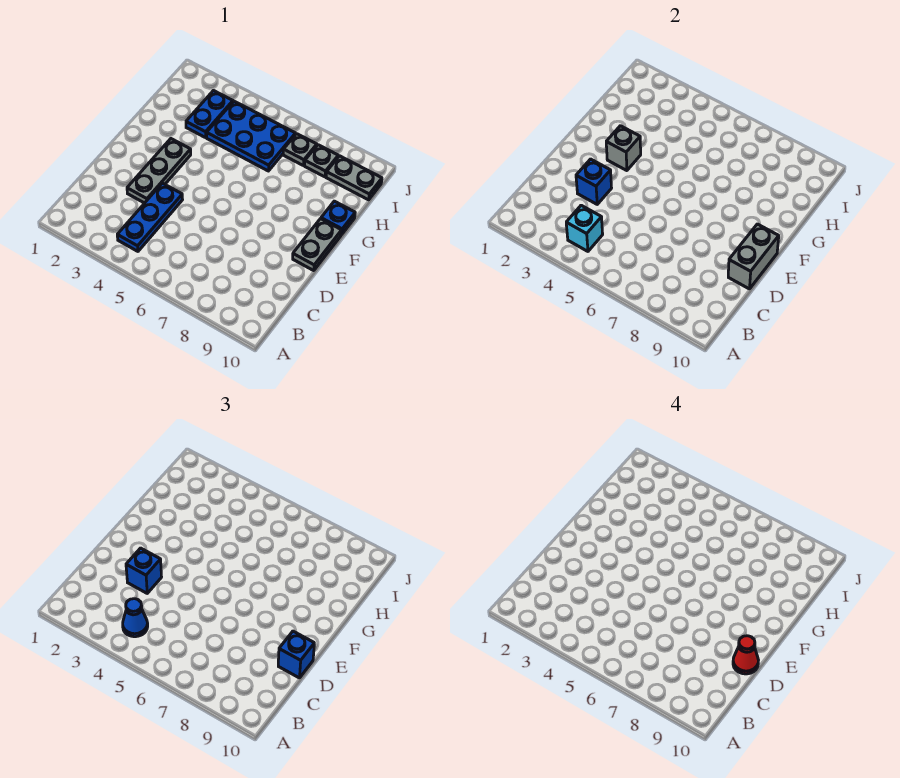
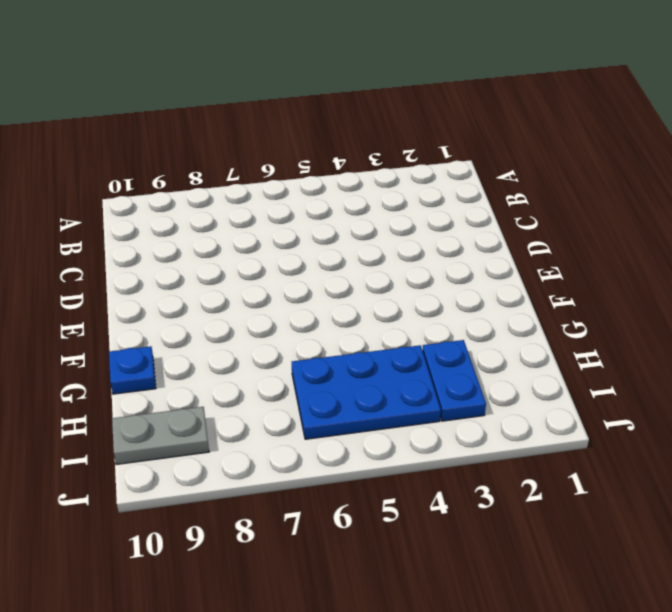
none -> blue plate B4:D4 level 1
none -> grey plate D3:F3 level 1
none -> grey plate E10:F10 level 1

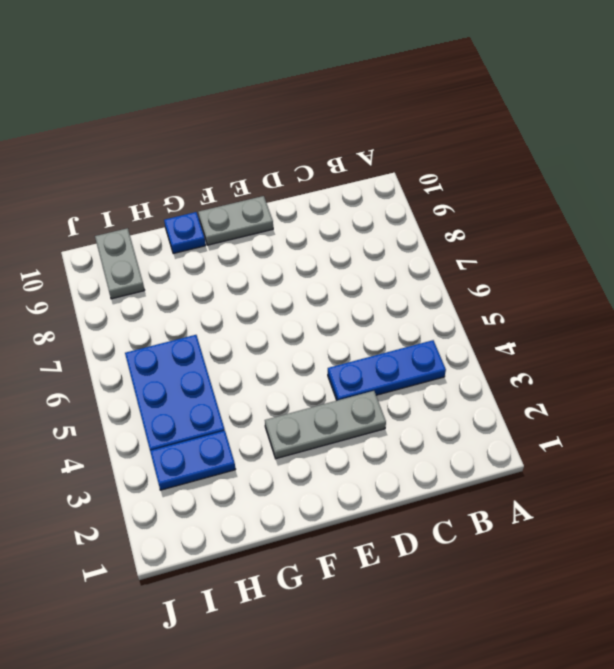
none -> grey plate I7 level 1
none -> grey plate I8 level 1
none -> cyan brick B4 level 2

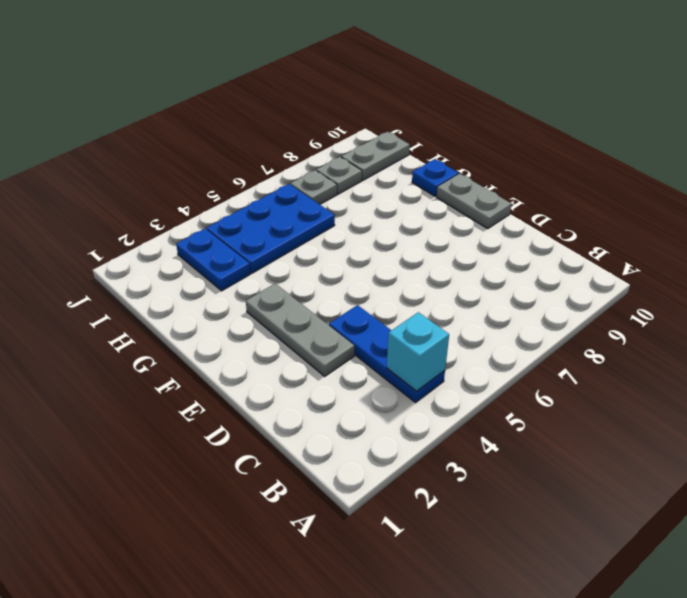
none -> blue brick D3 level 2
none -> grey brick D10:E10 level 2
none -> grey brick F3 level 2

